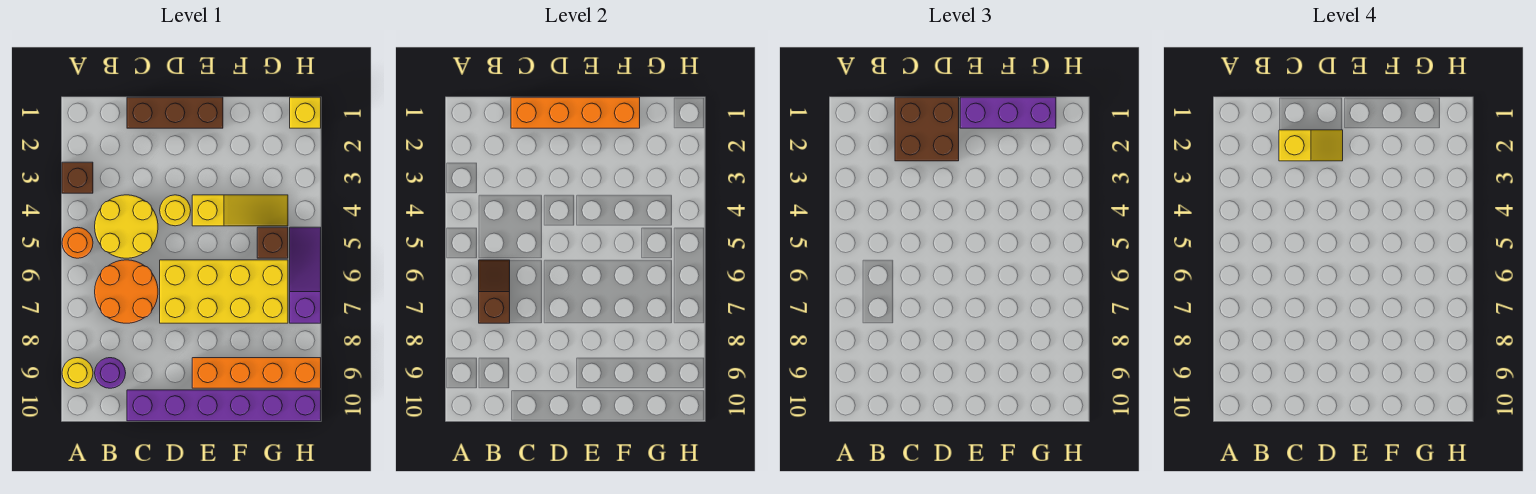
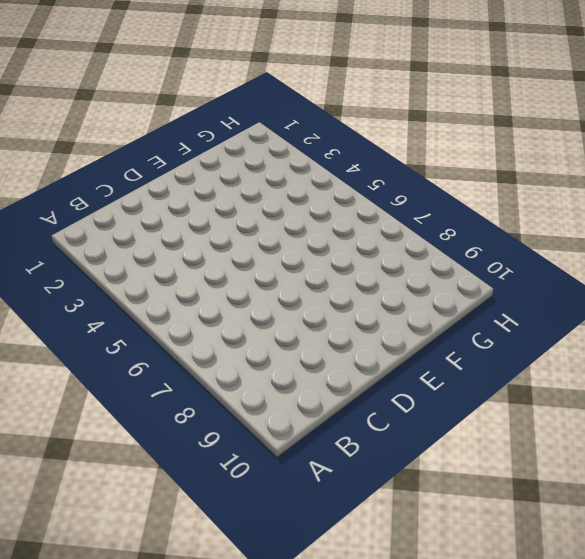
none -> brown brick A3 level 1
none -> orange round brick A5 level 1
none -> yellow round brick A9 level 1

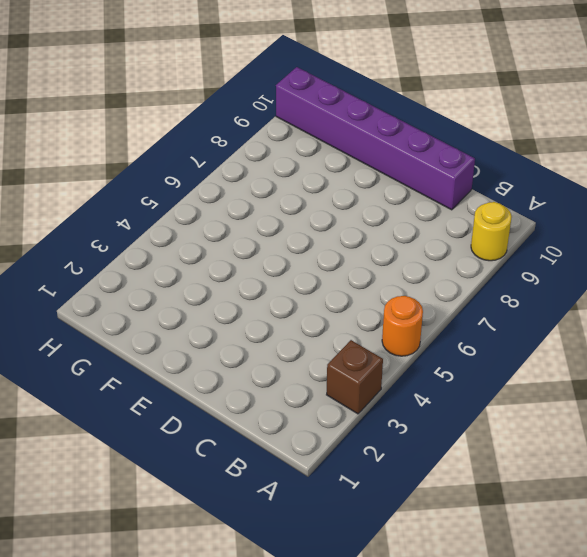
none -> yellow round brick B4:C5 level 1
none -> orange round brick B6:C7 level 1
none -> purple round brick B9 level 1

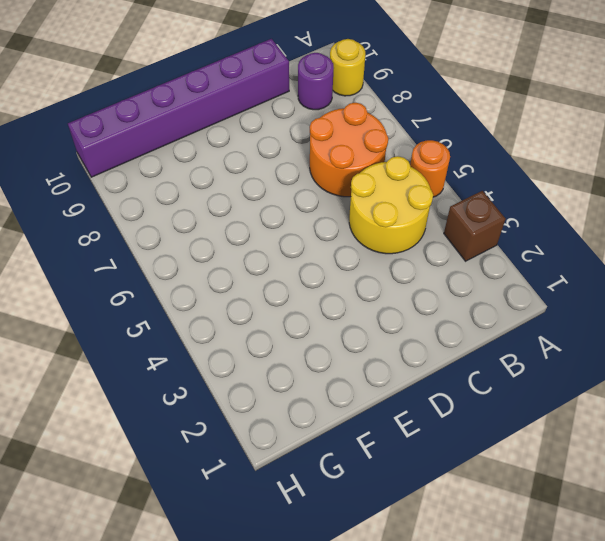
none -> brown brick C1:E1 level 1
none -> yellow round brick D4 level 1
none -> yellow brick D6:G7 level 1

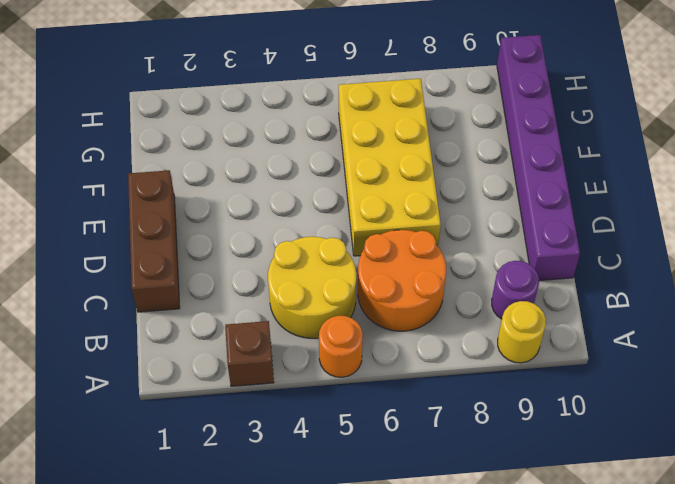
none -> yellow round brick D4 level 1
none -> yellow slope E4:G4 level 1 top E
none -> orange brick E9:H9 level 1

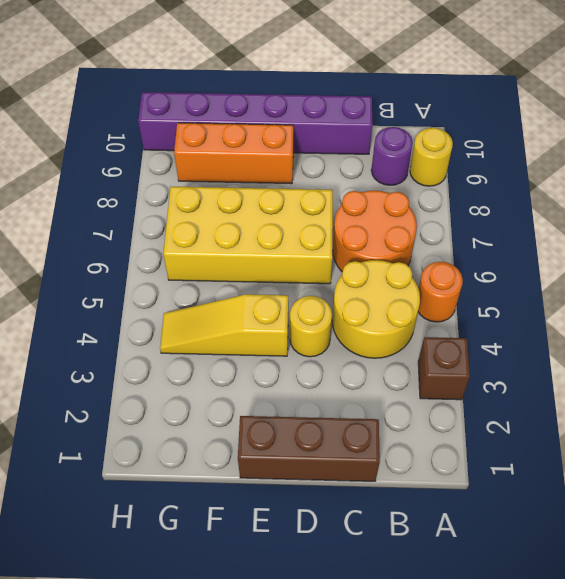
orange brick E9:G9 level 1 -> orange brick E9:H9 level 1
none -> brown brick G5 level 1
none -> yellow brick H1 level 1
none -> purple slope H5:H7 level 1 top 7

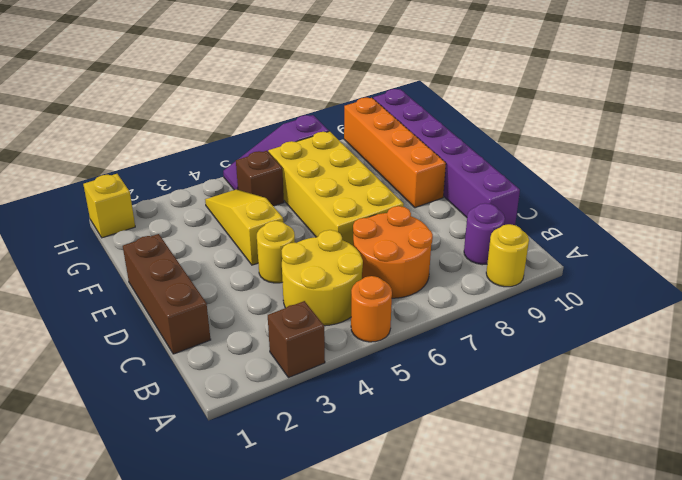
none -> brown slope B6:B7 level 2 top 7
none -> orange brick C1:F1 level 2
none -> brown brick C1:D2 level 3

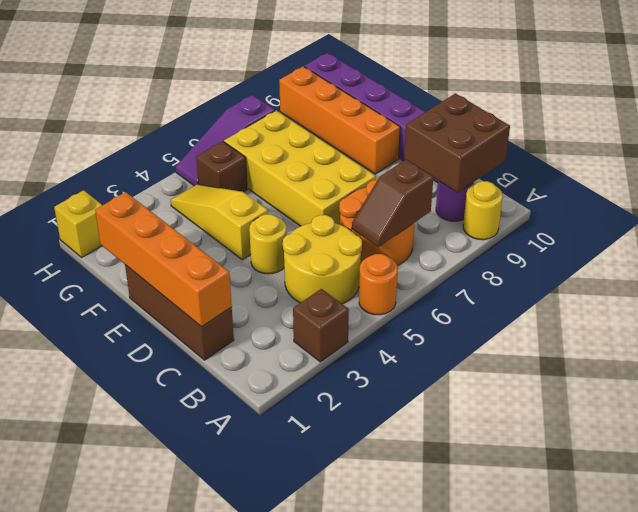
brown brick B9:C10 level 2 -> brown brick C1:D2 level 3
none -> purple brick E1:G1 level 3
none -> yellow slope C2:D2 level 4 top C

